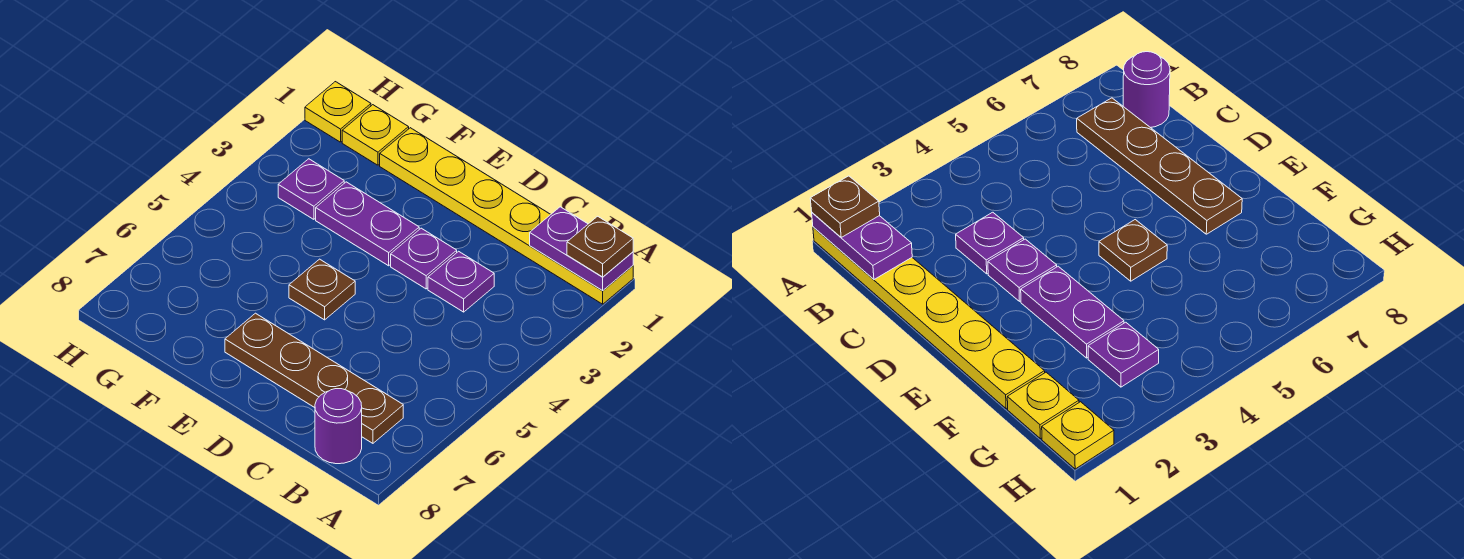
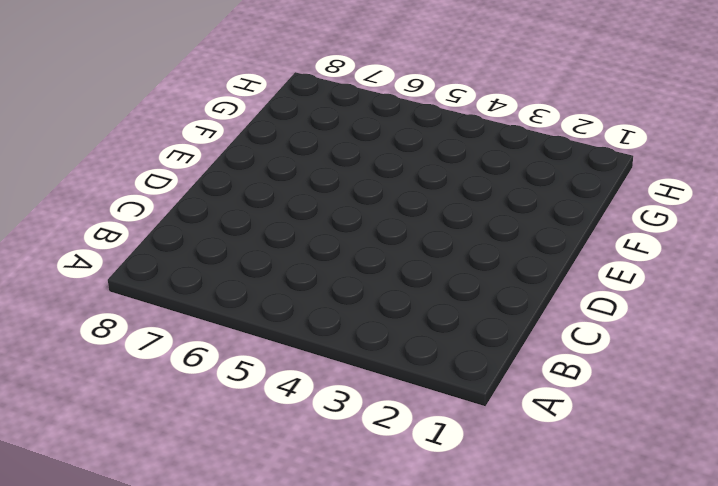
none -> yellow plate A1:F1 level 1
none -> brown plate B7:E7 level 1
none -> purple round brick B8 level 1

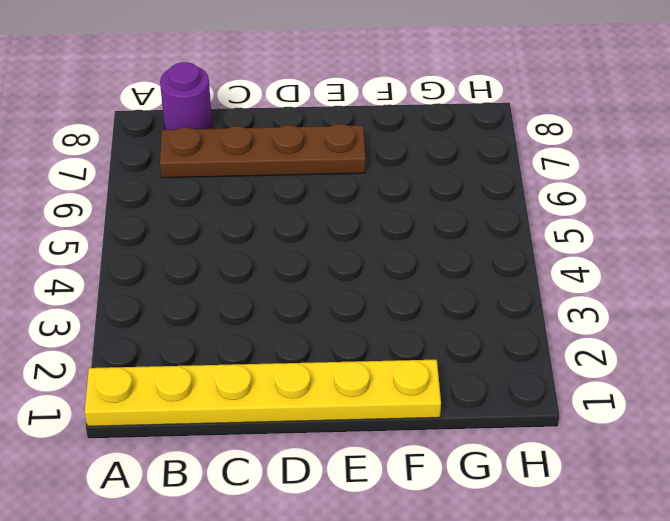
none -> purple plate C3 level 1
none -> purple plate D3 level 1
none -> purple plate E3:F3 level 1

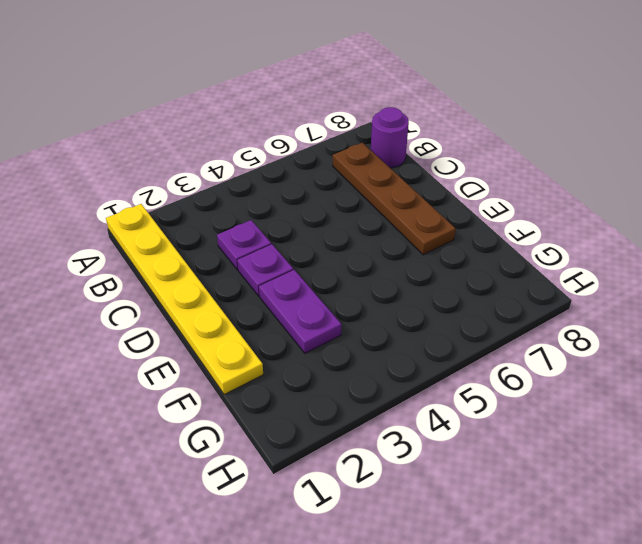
none -> brown plate E5 level 1
none -> yellow plate G1 level 1
none -> purple plate G3 level 1

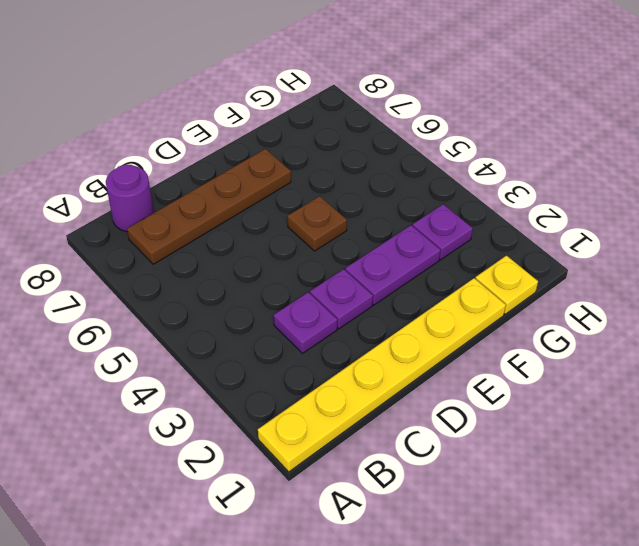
none -> yellow plate H1 level 1
none -> purple plate A1:B1 level 2
none -> brown plate A1 level 3

